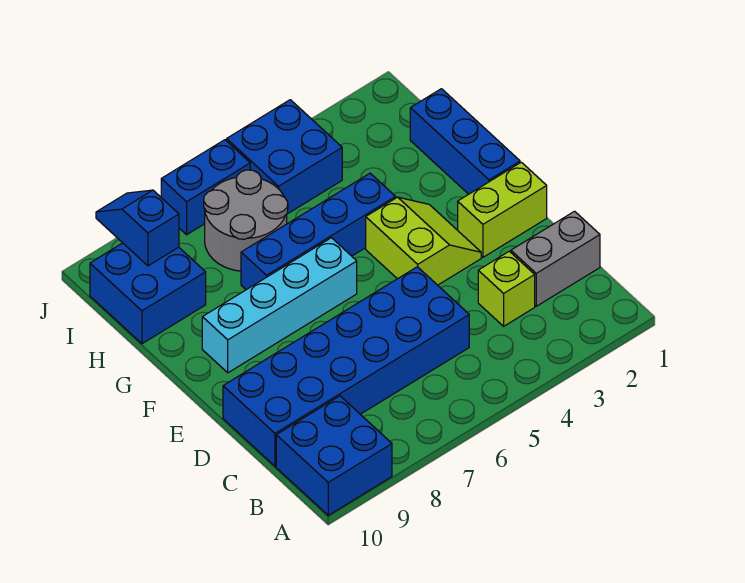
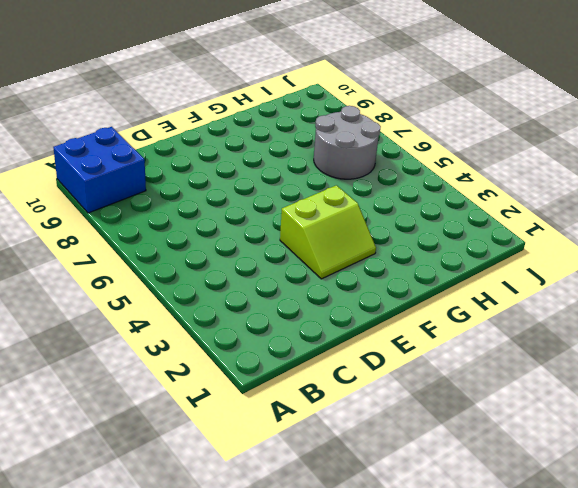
none -> grey brick C1:C2 level 1
none -> lime brick C3 level 1
none -> blue brick C5:D10 level 1

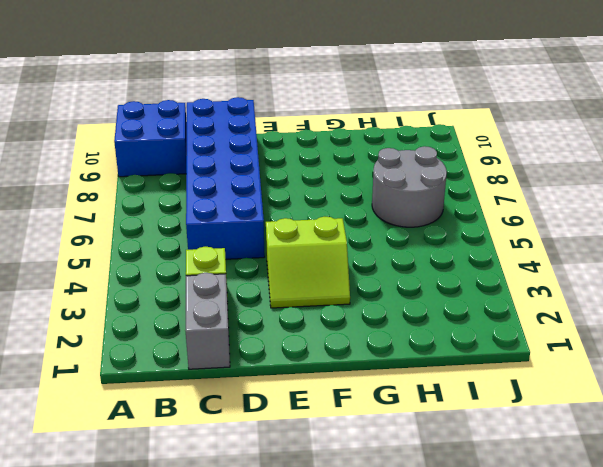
none -> lime brick E1:E2 level 1
none -> blue brick F1:H1 level 1
none -> cyan brick F6:F9 level 1

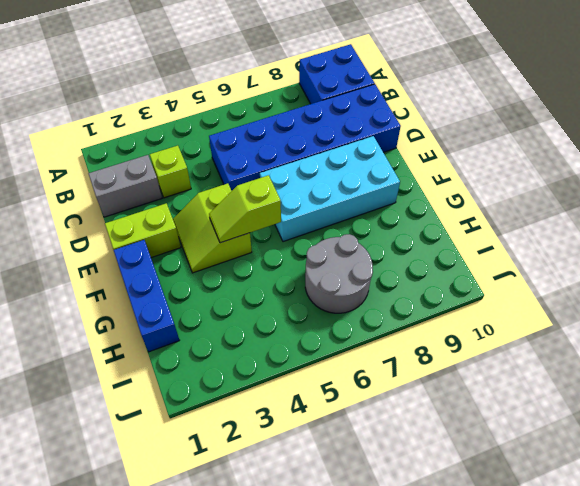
cyan brick E6:F9 level 1 -> cyan brick F6:F9 level 1
lime slope F4:F5 level 2 top 5 -> none
none -> blue brick G4:G7 level 1
none -> blue brick H9:I10 level 1
none -> blue brick I4:J5 level 1

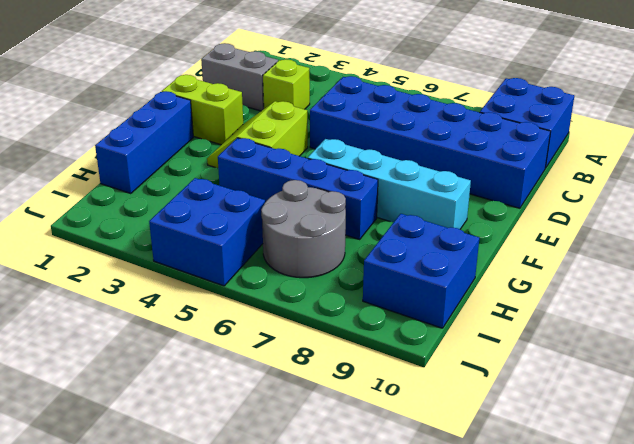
none -> blue brick J6:J7 level 1
none -> blue slope I9:J9 level 2 top I

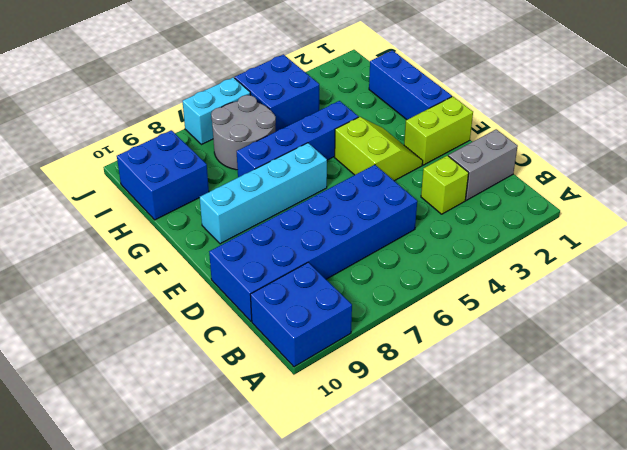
cyan brick J6:J7 level 1 -> blue brick J6:J7 level 1
none -> blue slope I9:J9 level 2 top I

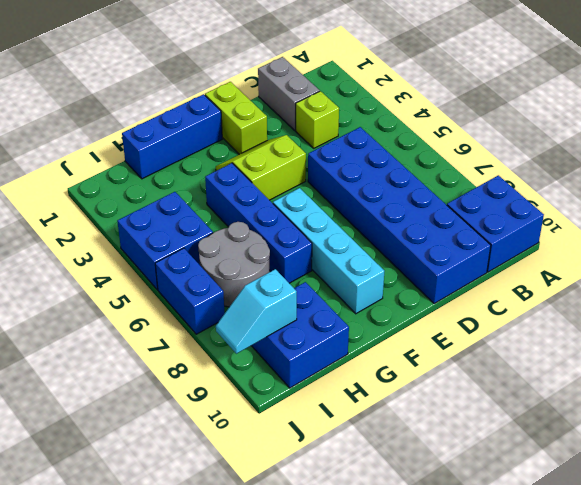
cyan slope I9:J9 level 2 top I -> blue slope I9:J9 level 2 top I

